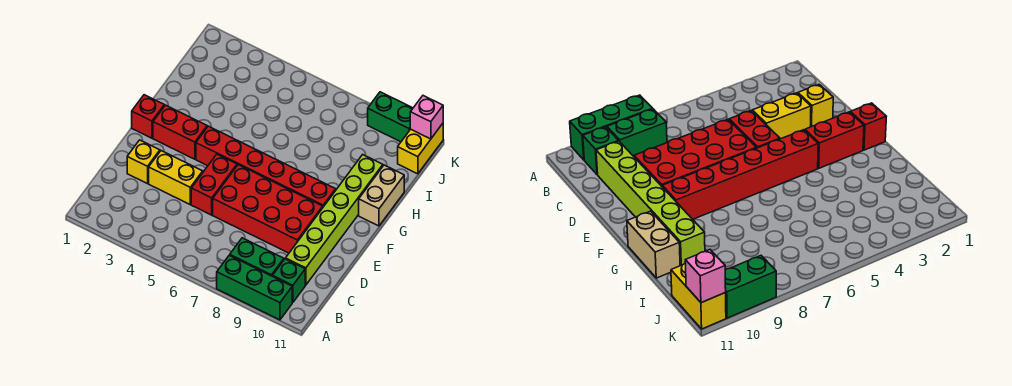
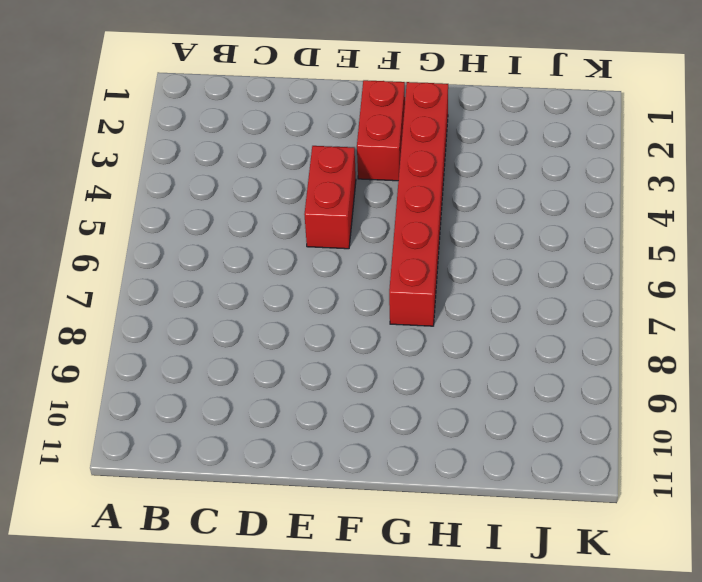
red brick E4:E5 level 1 -> red brick D5:E5 level 1
red brick G2:G7 level 1 -> red brick F4:F9 level 1
none -> green brick A8:A10 level 1
none -> green brick B8:B9 level 1
none -> green brick B10 level 1

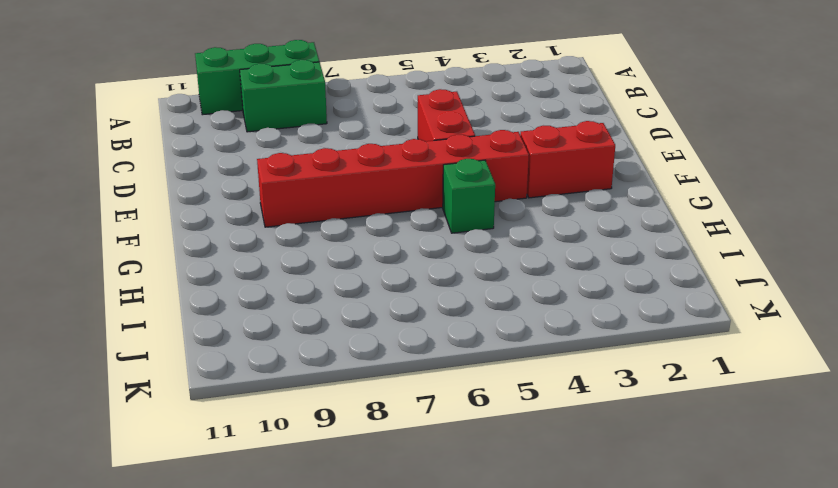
green brick G5 level 1 -> green brick B10 level 1
none -> lime brick C10:H10 level 1
none -> yellow brick D2 level 1
none -> yellow brick D3:D4 level 1

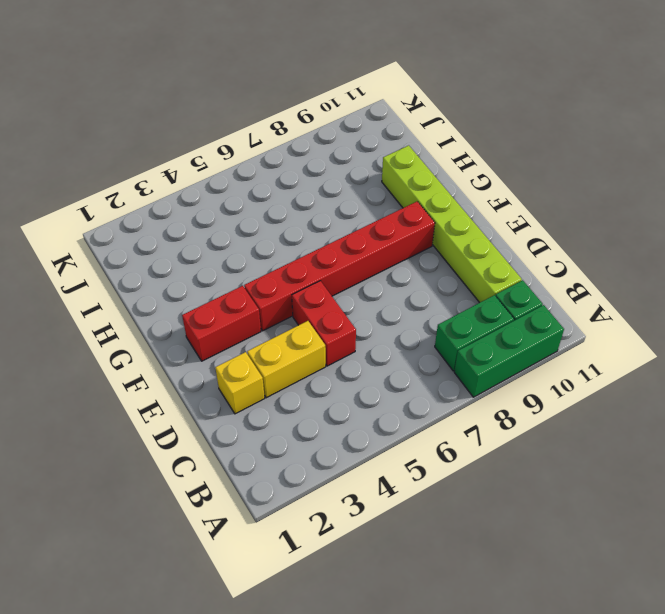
none -> red brick D6:E9 level 1
none -> red brick F1 level 1
none -> tan brick G11:H11 level 1

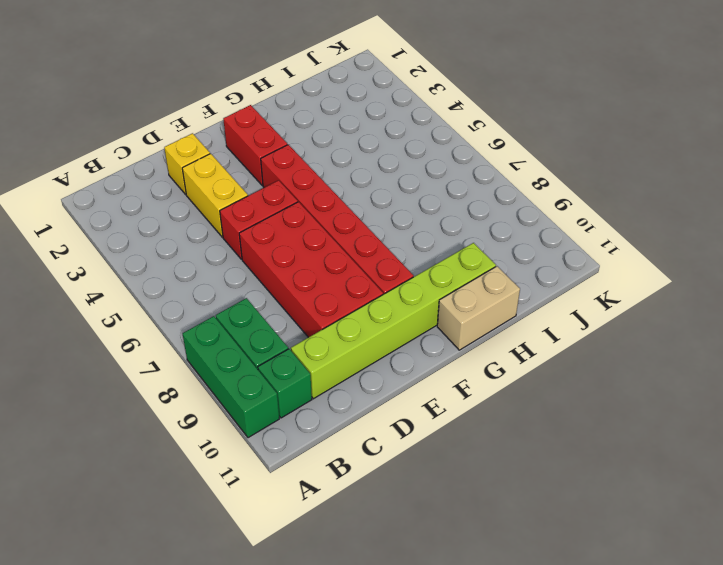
none -> red brick F1 level 1
none -> yellow brick J11:K11 level 1
none -> green brick K9:K10 level 1

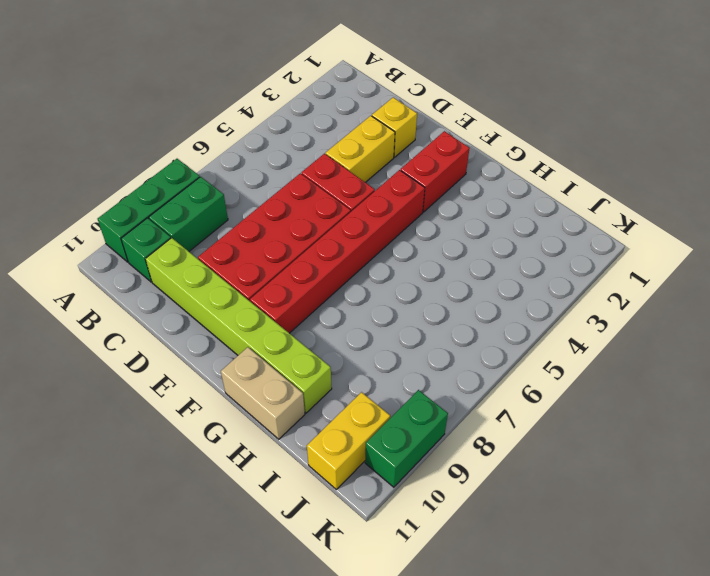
yellow brick J10:J11 level 1 -> yellow brick J11:K11 level 1
none -> red brick F1 level 1
none -> pink brick K11 level 2

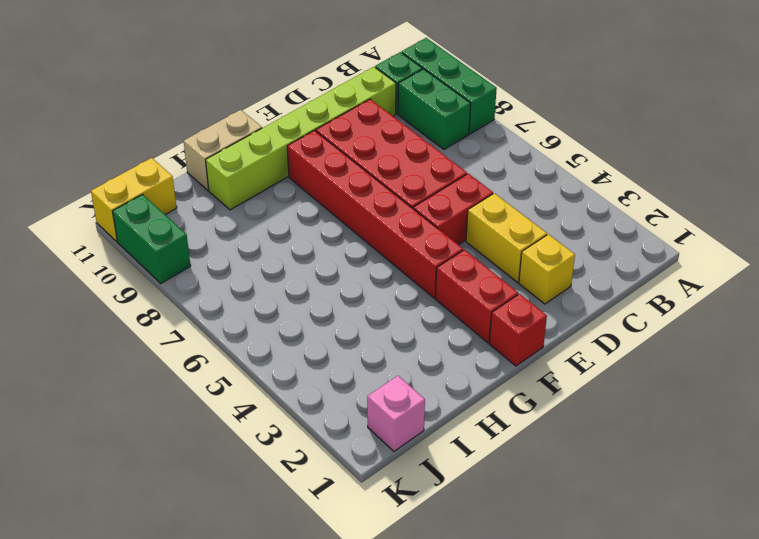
pink brick J1 level 1 -> pink brick K11 level 2

